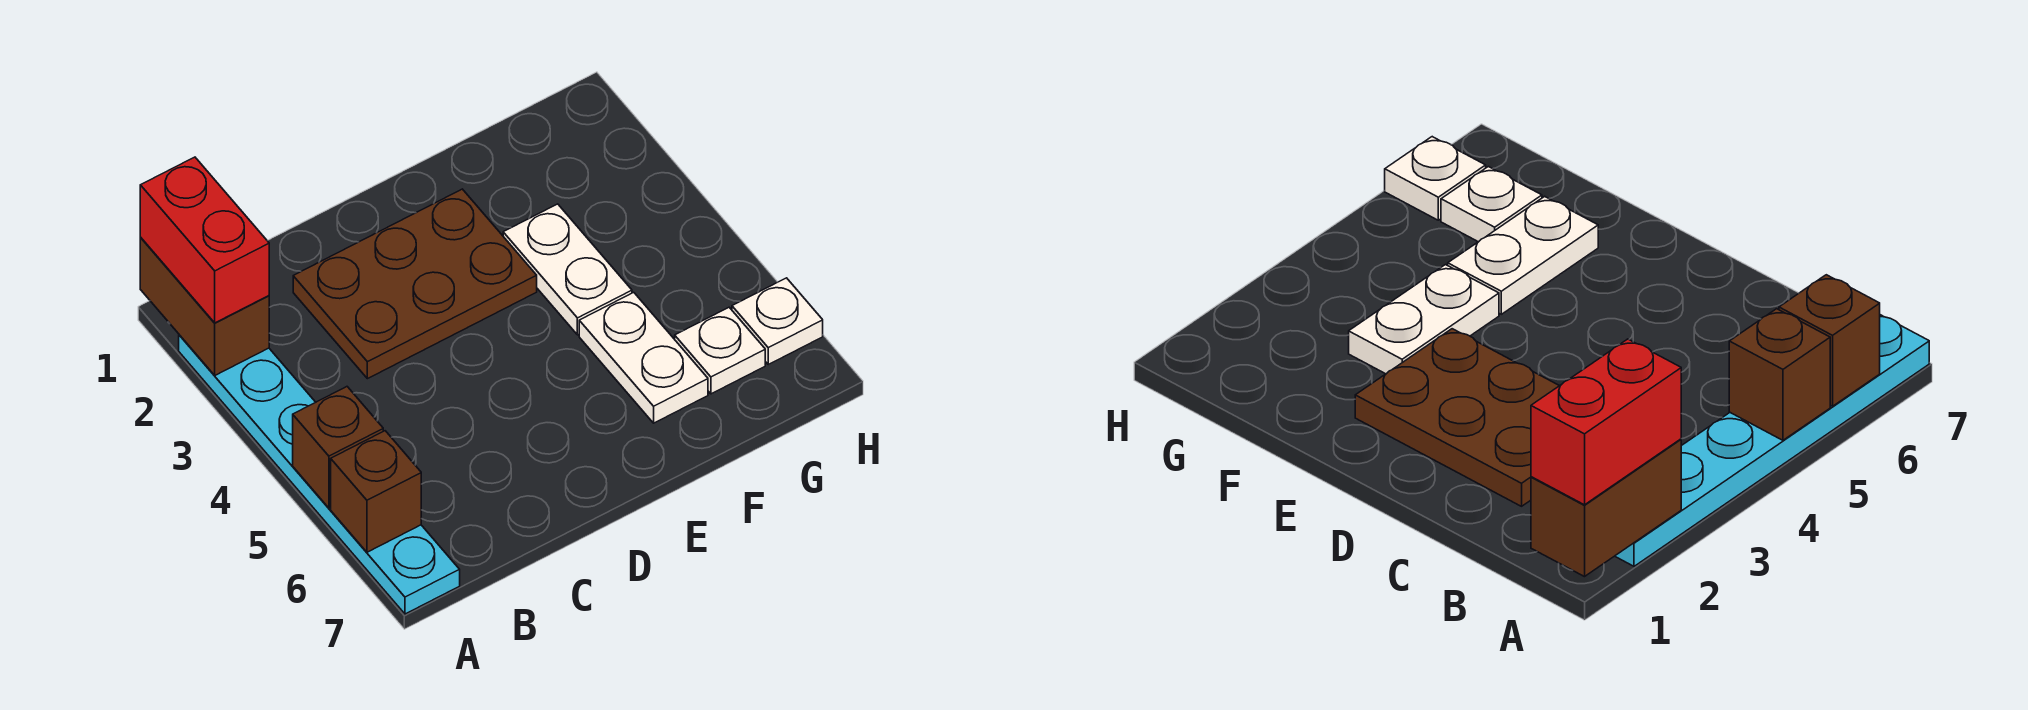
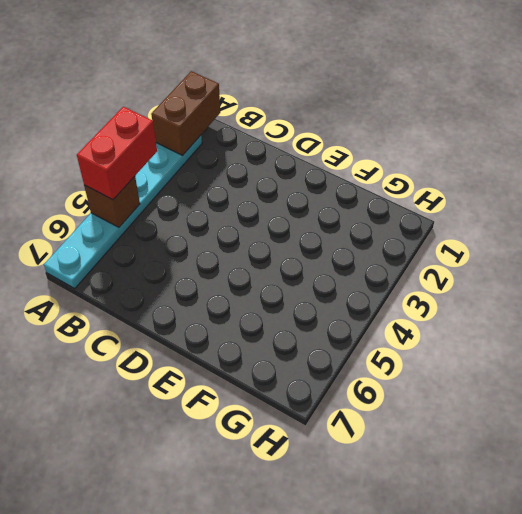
red brick A4:A5 level 3 -> red brick A1:A2 level 3
none -> brown plate C2:E3 level 1
none -> white plate F3:F4 level 1

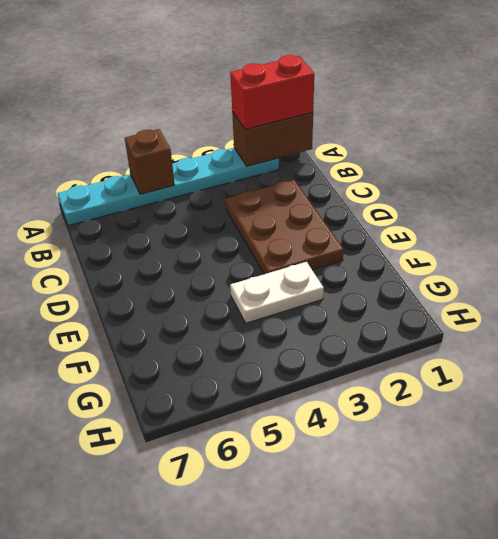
none -> white plate F5:F6 level 1
none -> white plate G6 level 1

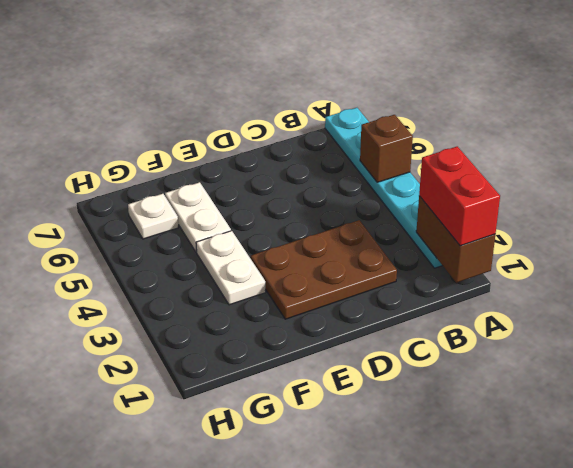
none -> white plate H6 level 1
none -> brown brick A6 level 2

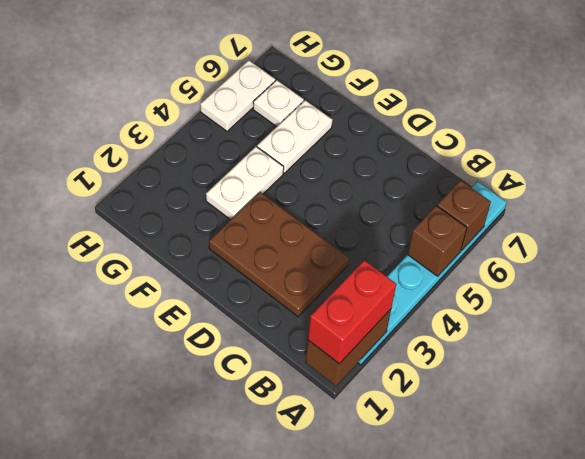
white plate H5:H6 level 1 -> white plate H6 level 1

